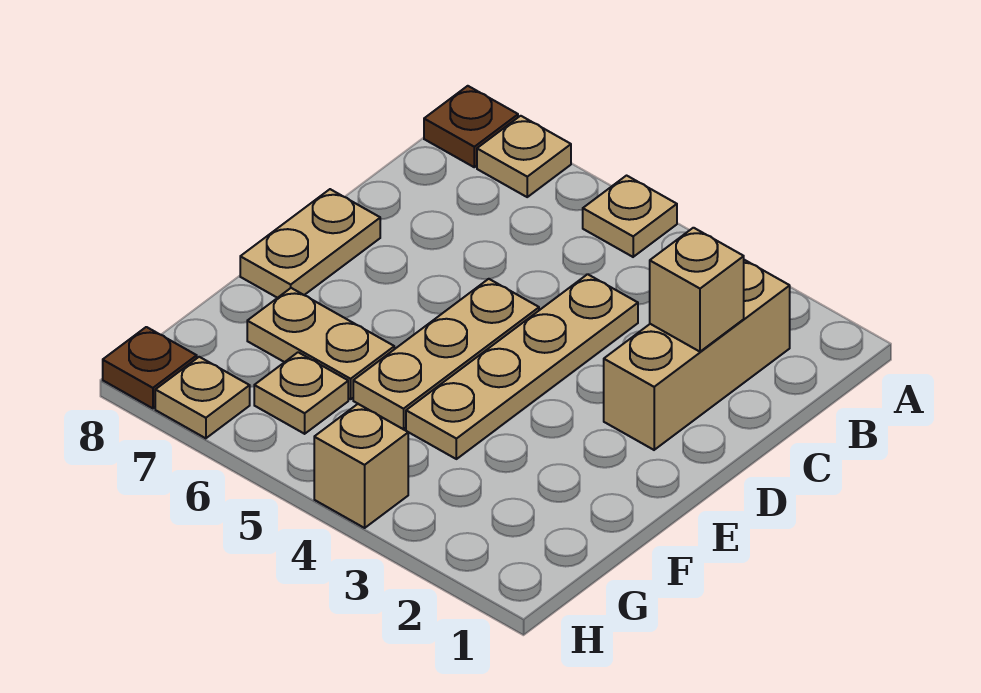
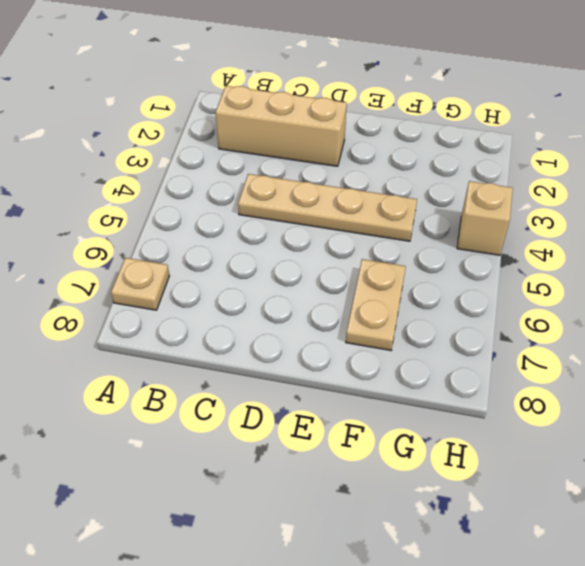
none -> tan plate A5 level 1
none -> brown plate A8 level 1
none -> tan plate D5:F5 level 1

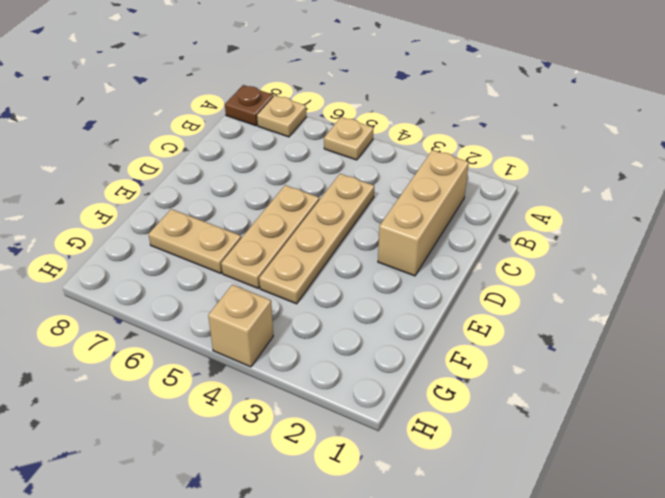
none -> tan plate D8:E8 level 1
none -> tan plate G6 level 1
none -> tan plate H7 level 1

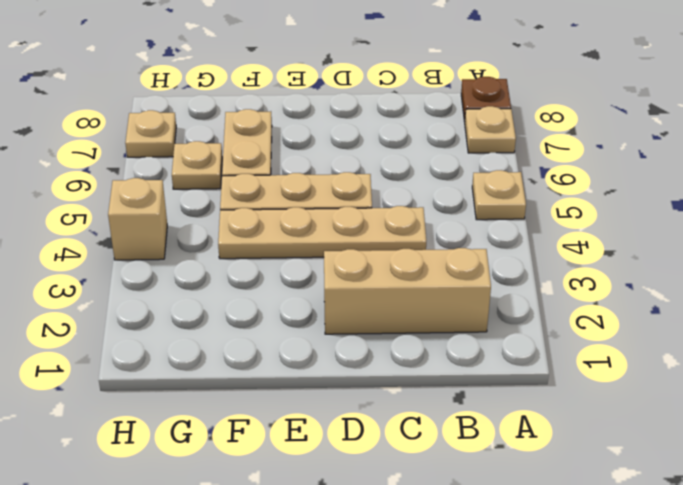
none -> tan plate D8:E8 level 1
none -> brown plate H8 level 1
none -> tan brick C2 level 2

